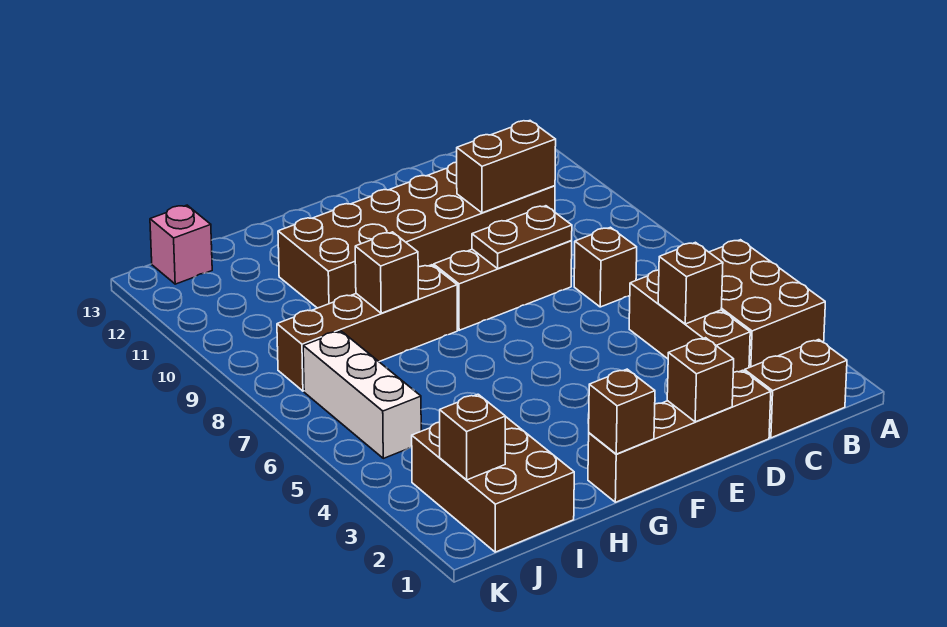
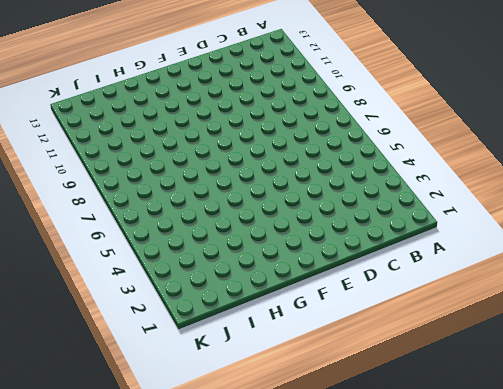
none -> brown brick A3:B5 level 1
none -> brown brick B1:C1 level 1
none -> brown brick C3:C5 level 1

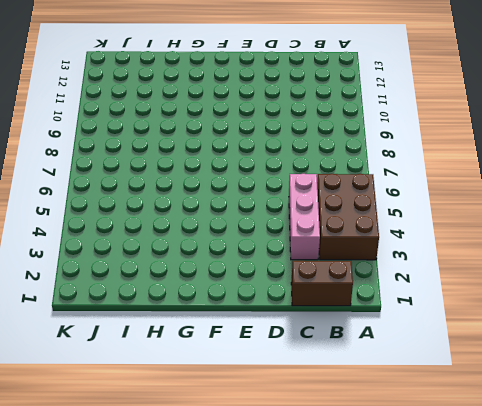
pink brick C3:C5 level 1 -> brown brick C3:C5 level 1
none -> brown brick C7 level 1
none -> brown brick C10:H11 level 1
none -> brown brick D1:G1 level 1

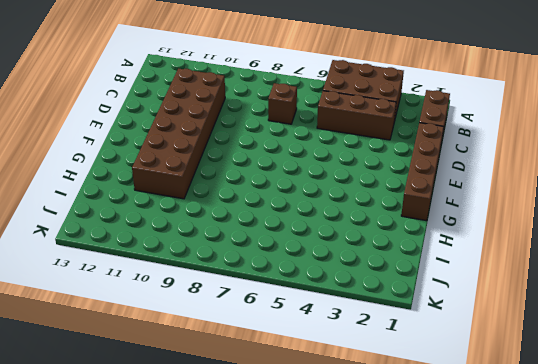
none -> brown brick D8:F8 level 1
none -> brown brick G8:J8 level 1
none -> brown brick I1:J3 level 1

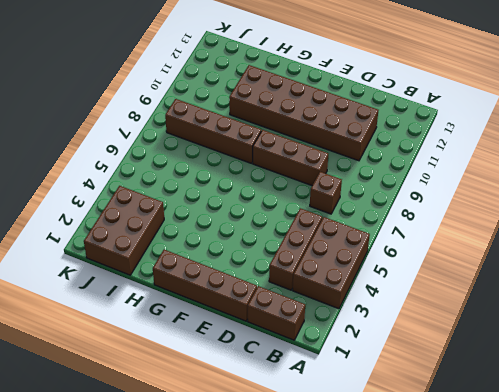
none -> white brick J5:J7 level 1
none -> pink brick J13 level 1
none -> brown brick C4 level 2

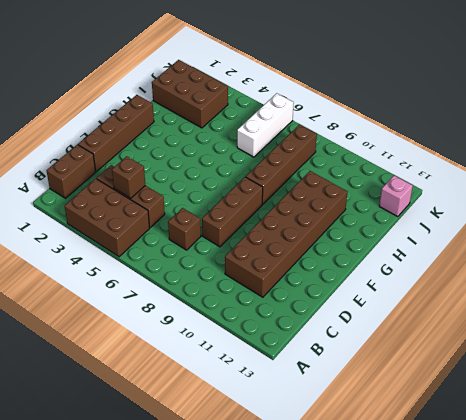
white brick I6:K6 level 1 -> white brick J5:J7 level 1
none -> brown brick C10:D10 level 2
none -> brown plate D8:E8 level 2
none -> brown brick E1 level 2

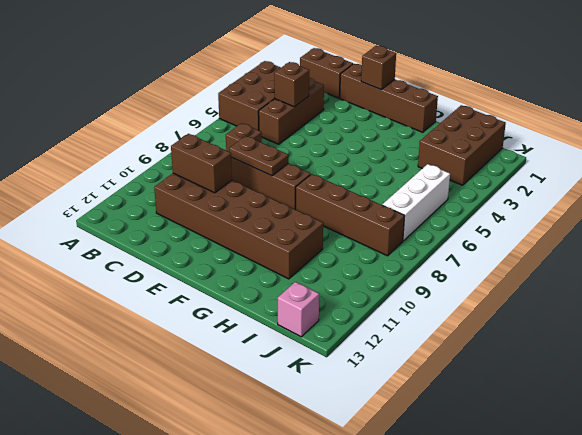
none -> brown brick G1 level 2
none -> brown brick H8 level 2
none -> brown brick J2 level 2

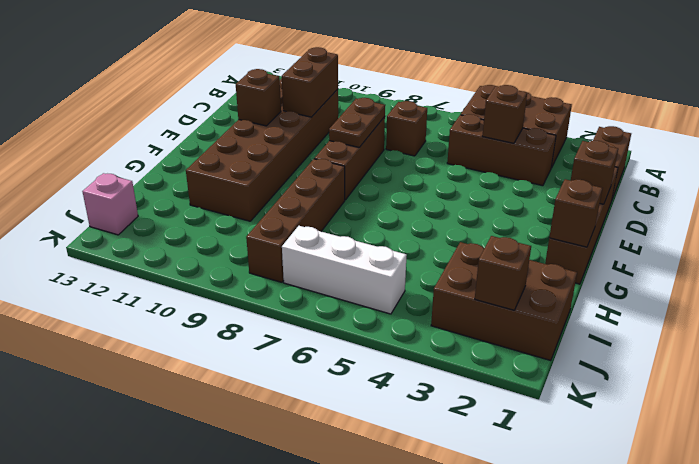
brown brick E11 level 2 -> brown brick H8 level 2

